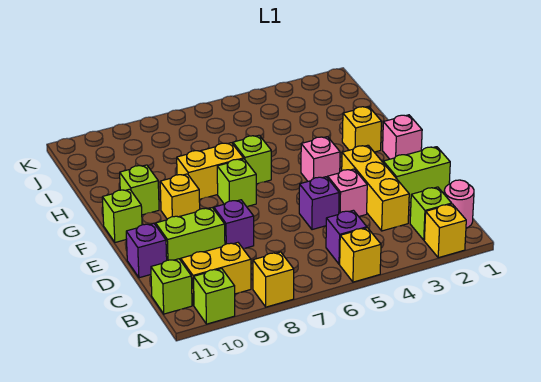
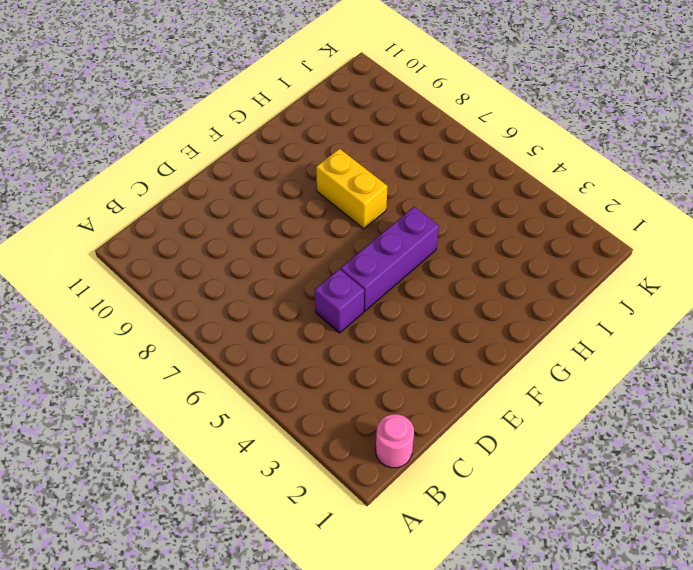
purple brick E5:G5 level 1 -> none
none -> yellow brick A2 level 1
none -> yellow brick A5 level 1
none -> yellow brick A8 level 1

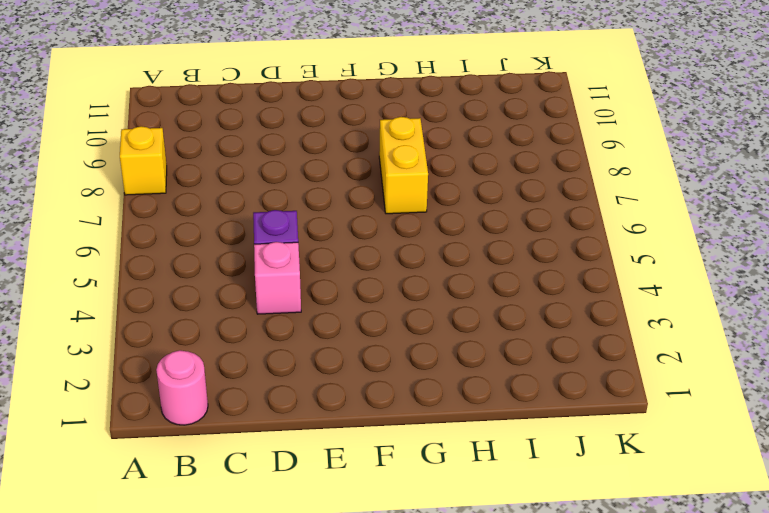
none -> yellow brick A2 level 1
none -> yellow brick A5 level 1
none -> lime brick A10 level 1

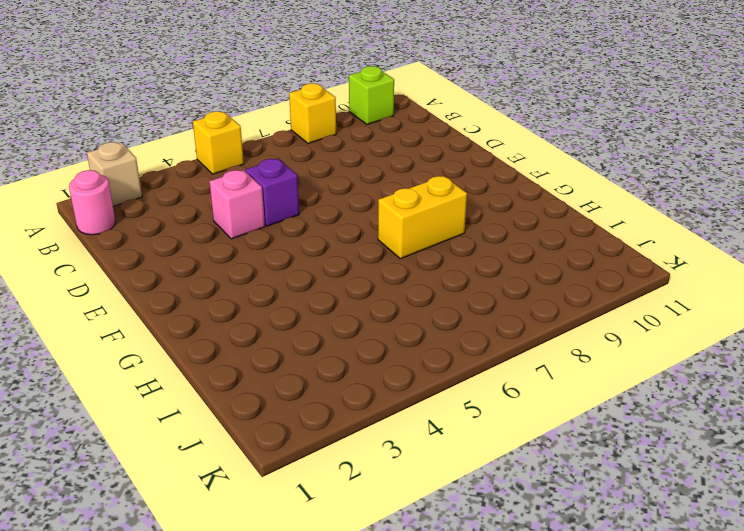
tan brick A2 level 1 -> yellow brick A2 level 1
none -> lime brick B2 level 1
none -> purple brick B5 level 1
none -> yellow brick B9:B10 level 1

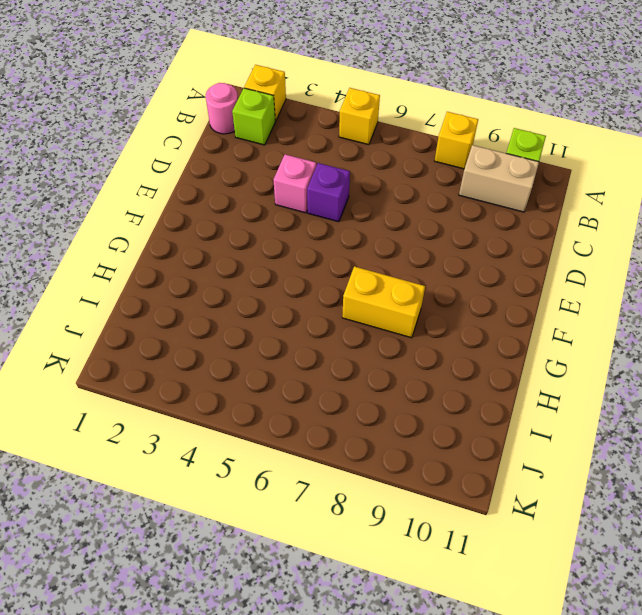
tan brick B9:B10 level 1 -> yellow brick B9:B10 level 1
none -> purple brick B5 level 1
none -> lime brick B11 level 1
none -> yellow brick C3:E3 level 1

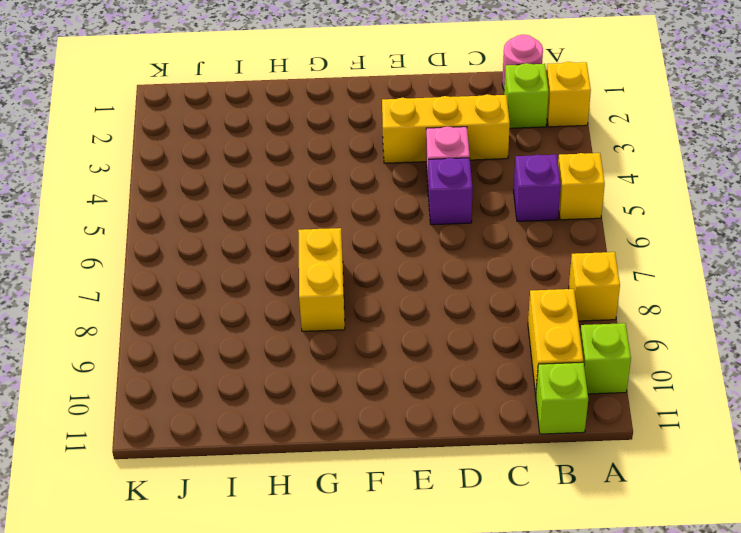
none -> lime brick D1:D2 level 1
none -> purple brick D8 level 1
none -> lime brick D9:D10 level 1

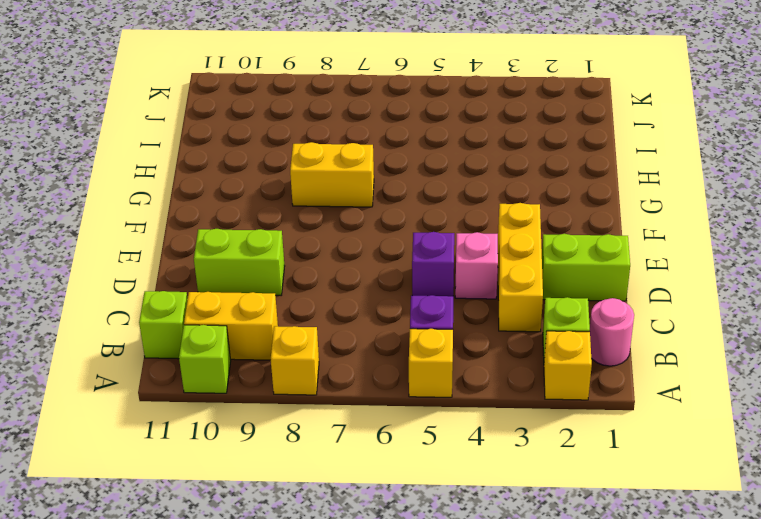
none -> purple brick D8 level 1
none -> purple brick D11 level 1
none -> pink brick F1 level 1

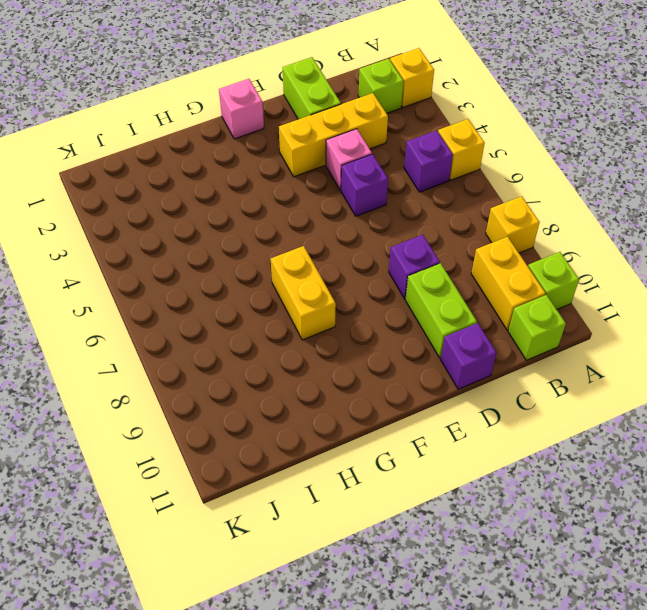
none -> pink round brick B1 level 1
none -> pink brick F4 level 1
none -> lime brick F7 level 1

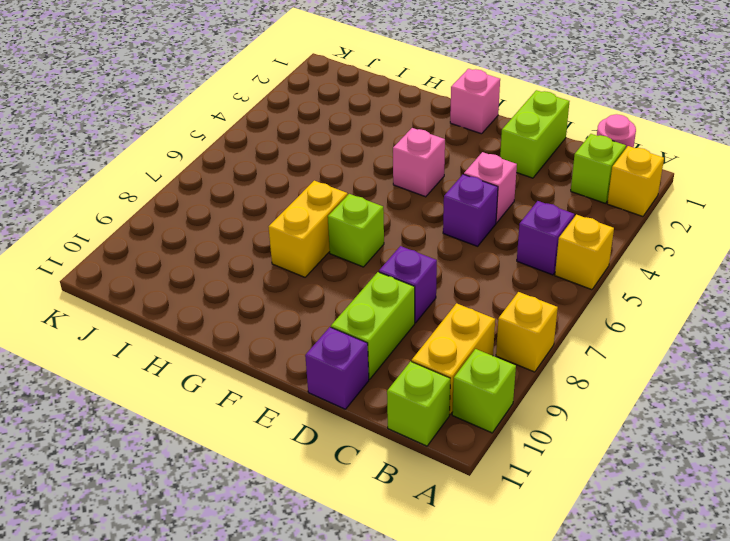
none -> yellow brick C3:E3 level 1
none -> yellow brick F9 level 1
none -> lime brick F11 level 1

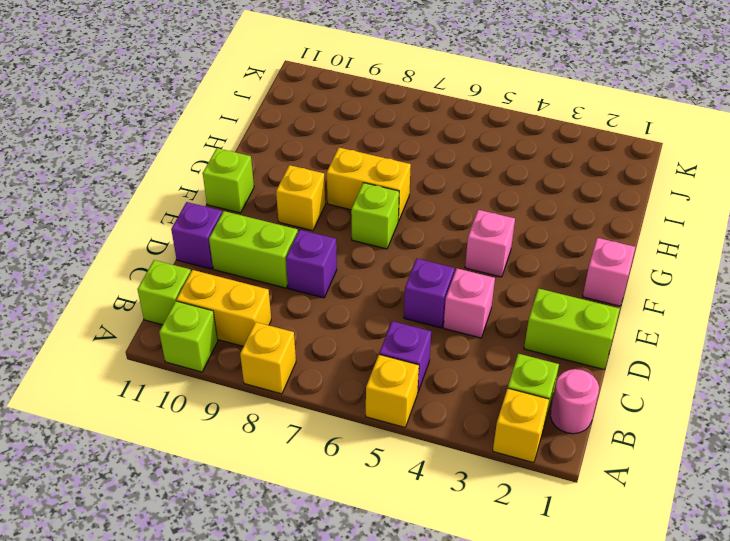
none -> yellow brick C3:E3 level 1
none -> yellow brick G2 level 1
none -> lime brick G6 level 1

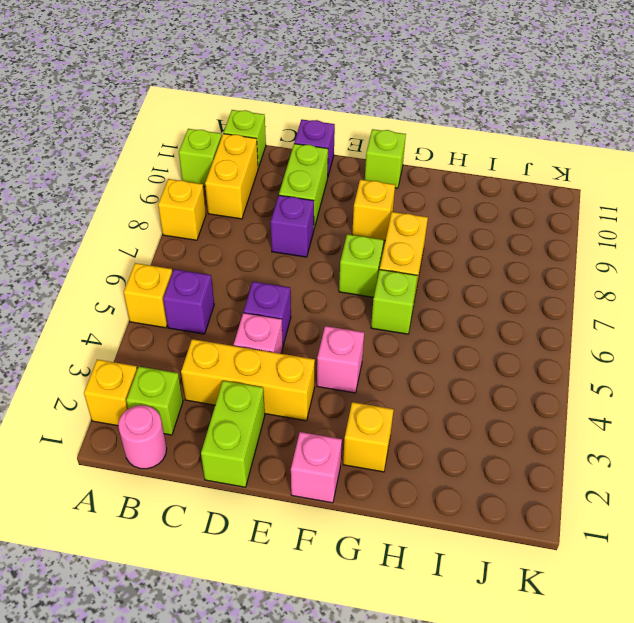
none -> lime brick G10 level 1

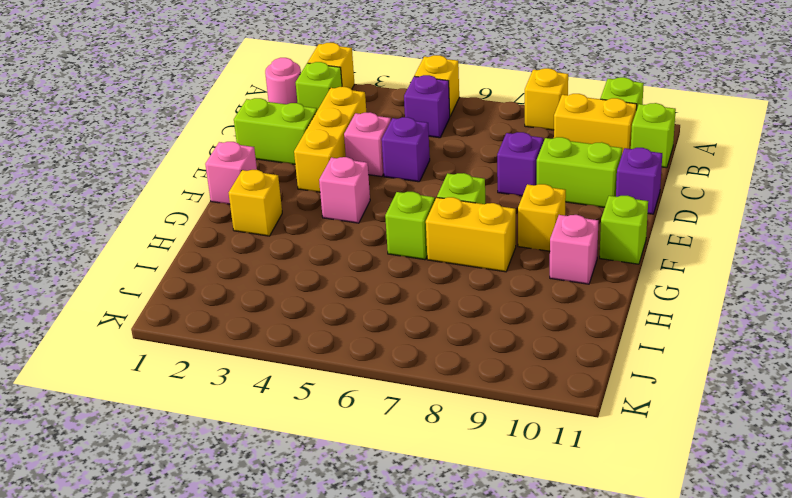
pink brick G10 level 1 -> lime brick G10 level 1

